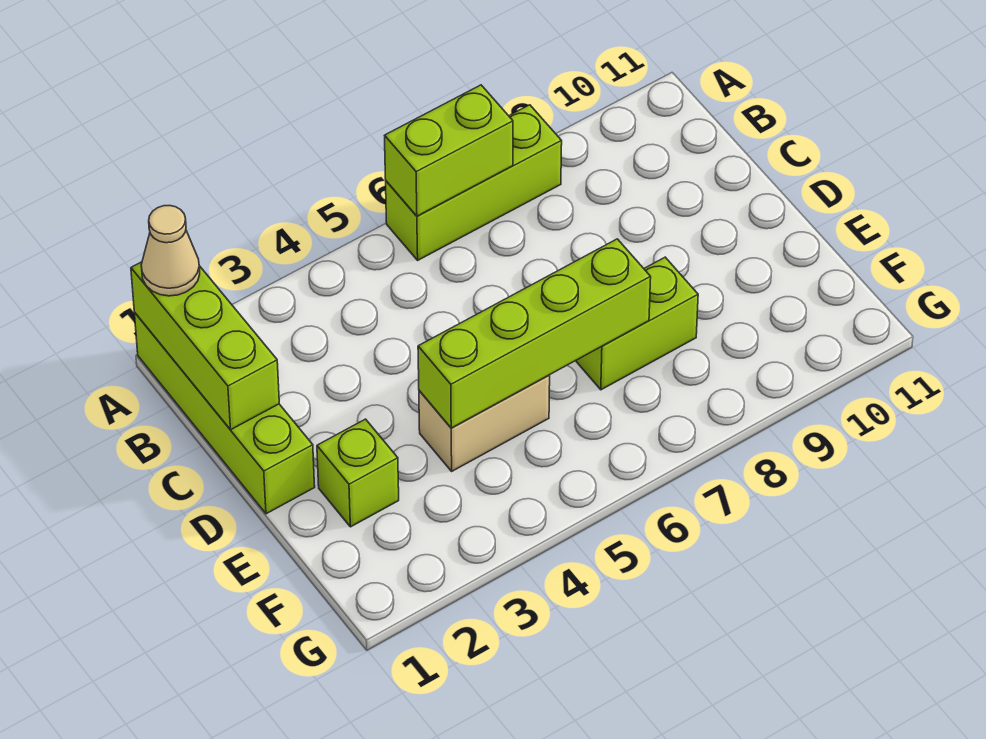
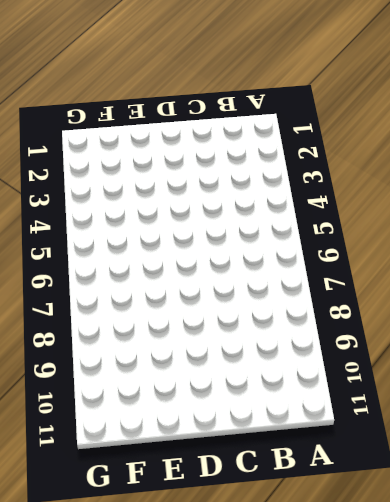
none -> lime brick A1:D1 level 1
none -> lime brick A6:A8 level 1

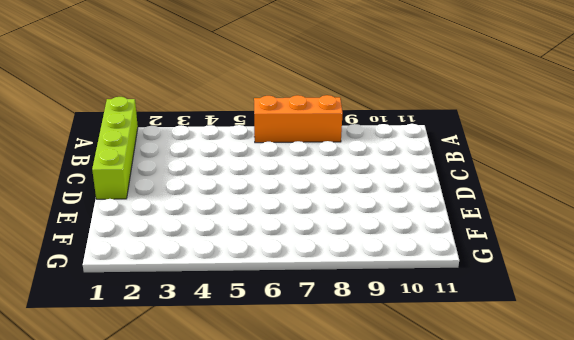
orange brick A6:A8 level 1 -> lime brick A6:A8 level 1
none -> lime brick E2 level 1
none -> tan brick E4:E5 level 1

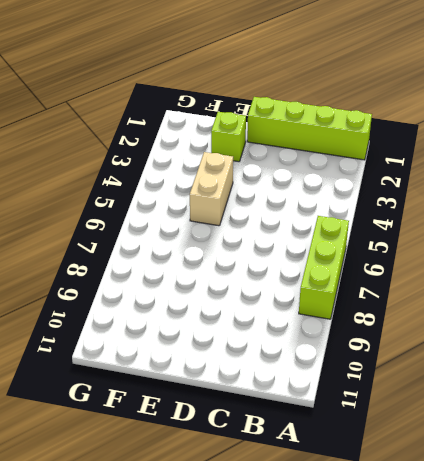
none -> lime brick E7:E8 level 1
none -> lime brick A1:C1 level 2

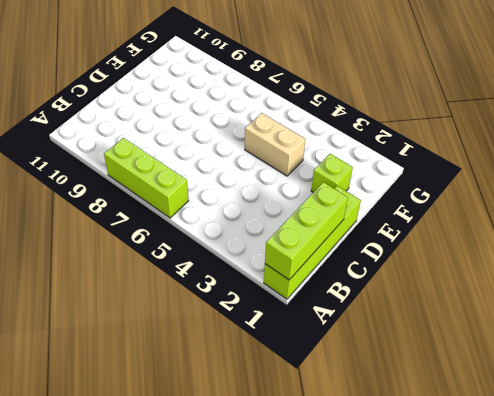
none -> lime brick E7:E8 level 1
none -> lime brick A6:A7 level 2

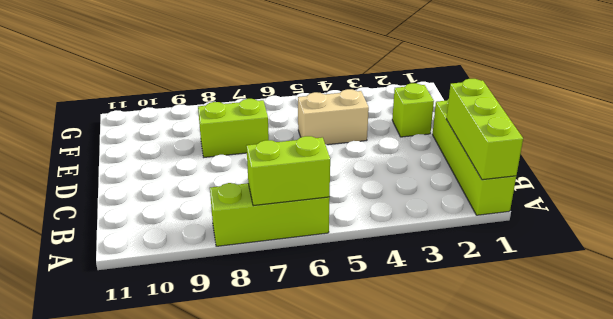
none -> lime brick E4:E7 level 2
none -> tan cone A1 level 3

